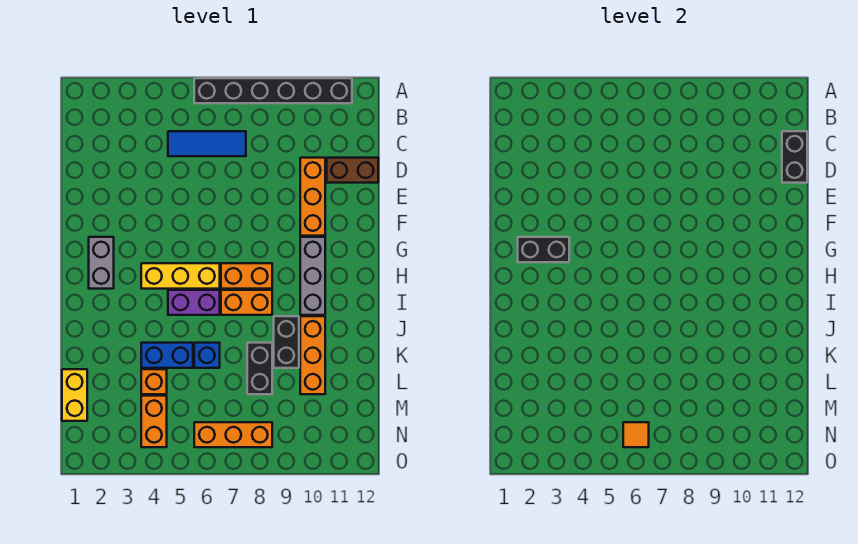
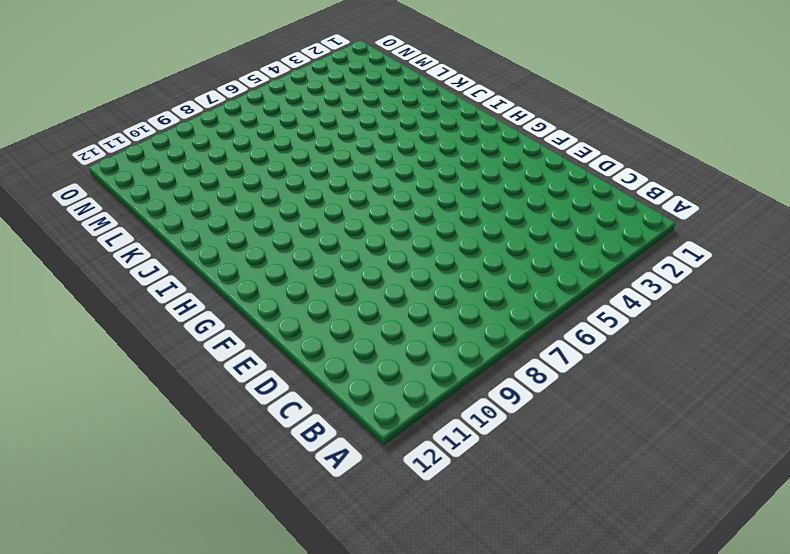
none -> black brick A6:A11 level 1
none -> blue tile C5:C7 level 1
none -> orange brick D10:F10 level 1

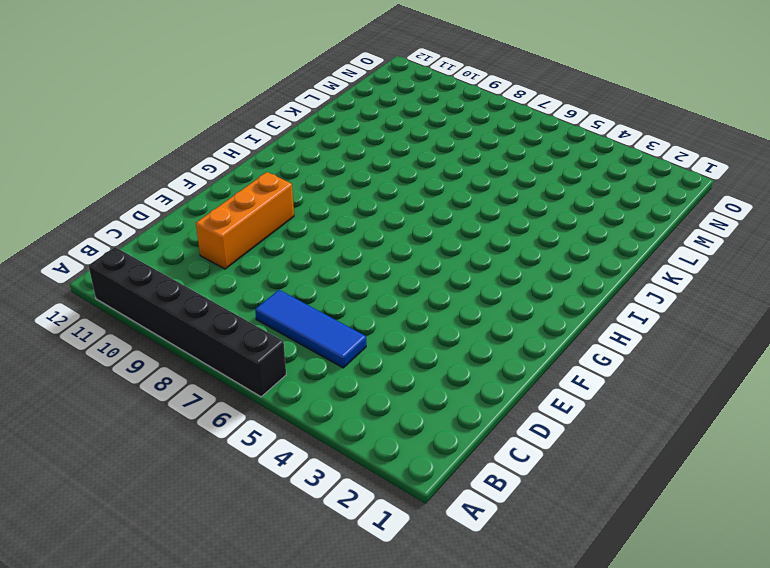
none -> brown brick D11:D12 level 1
none -> grey brick G2:H2 level 1
none -> grey brick G10:I10 level 1

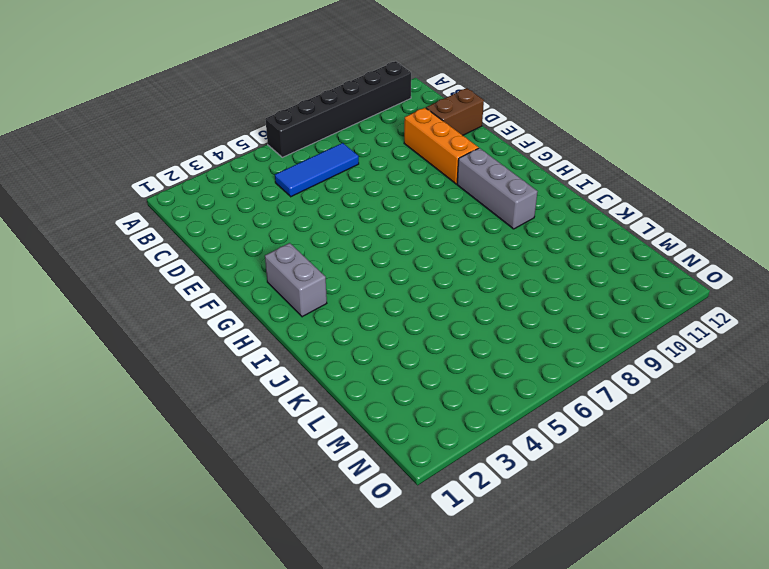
none -> yellow brick H4:H6 level 1
none -> orange brick H7:H8 level 1
none -> purple brick I5:I6 level 1

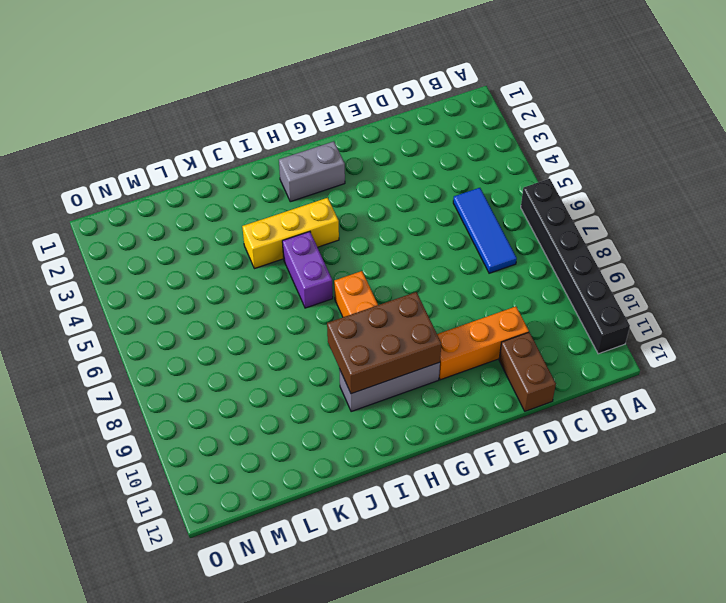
brown brick G9:I10 level 2 -> none
yellow brick H4:J4 level 1 -> yellow brick H4:H6 level 1
none -> orange brick I7:I8 level 1
none -> black brick J9:K9 level 1
none -> orange brick J10:L10 level 1

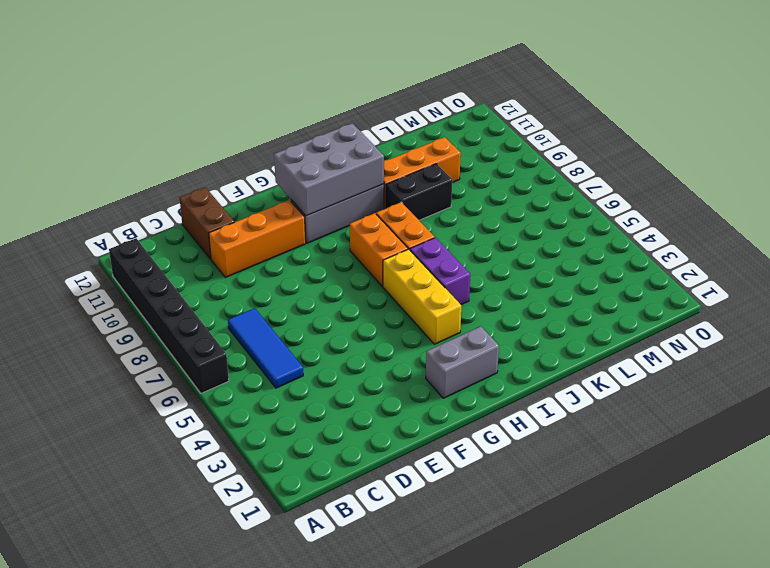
grey brick G10:I11 level 2 -> none
none -> blue brick K4:K5 level 1
none -> blue brick K6 level 1
none -> black brick K8:L8 level 1

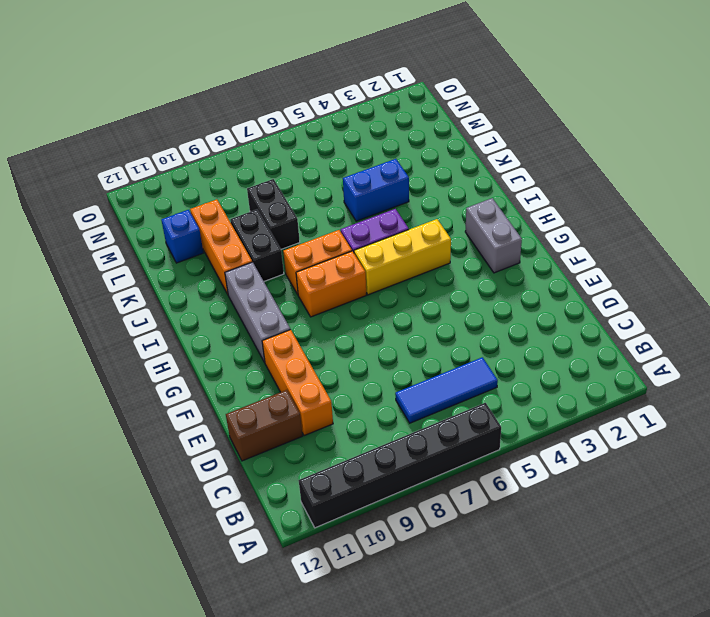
blue brick L11 level 1 -> blue brick K6 level 1
none -> yellow brick L1:M1 level 1
none -> orange brick L4 level 1
none -> orange brick M4:N4 level 1

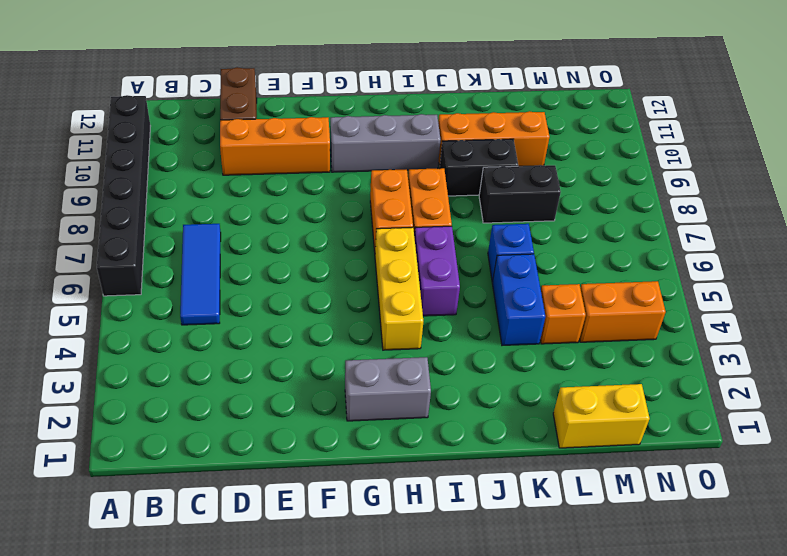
none -> orange brick N6:N8 level 1
none -> black brick C12:D12 level 2
none -> black brick G2:G3 level 2

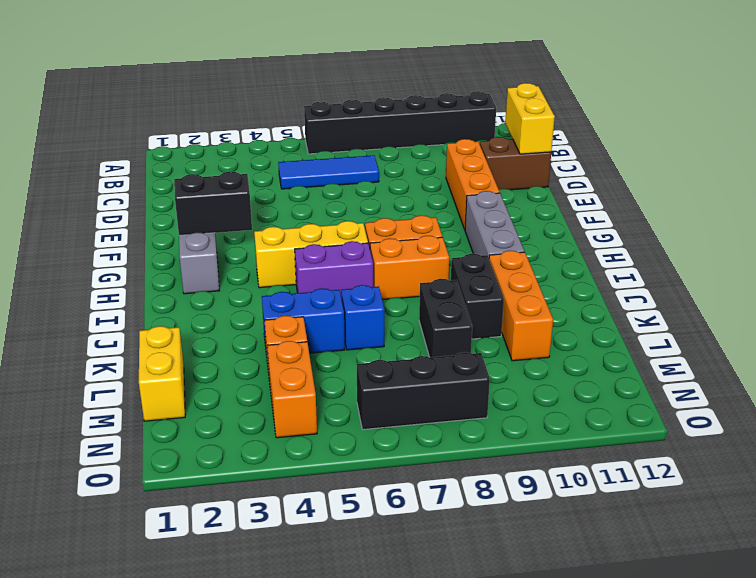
yellow brick C12:D12 level 2 -> black brick C12:D12 level 2
black brick N6:N8 level 1 -> orange brick N6:N8 level 1
none -> orange tile N6 level 2

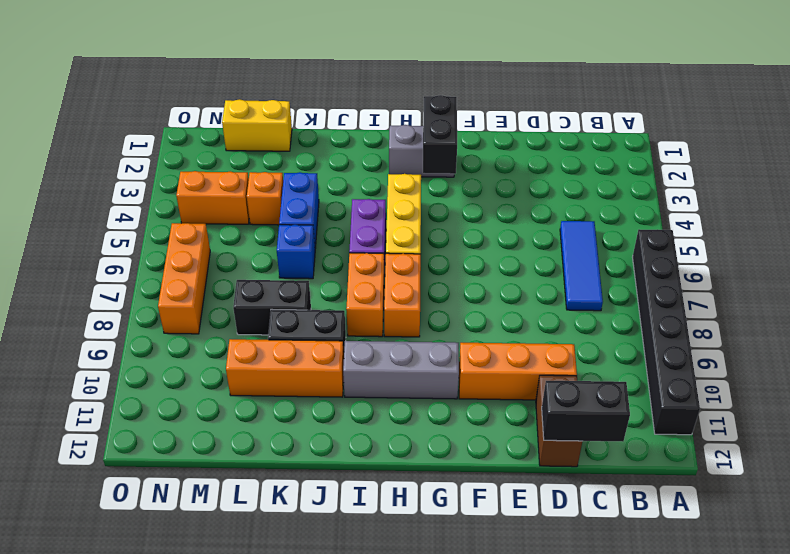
none -> orange tile N6 level 2

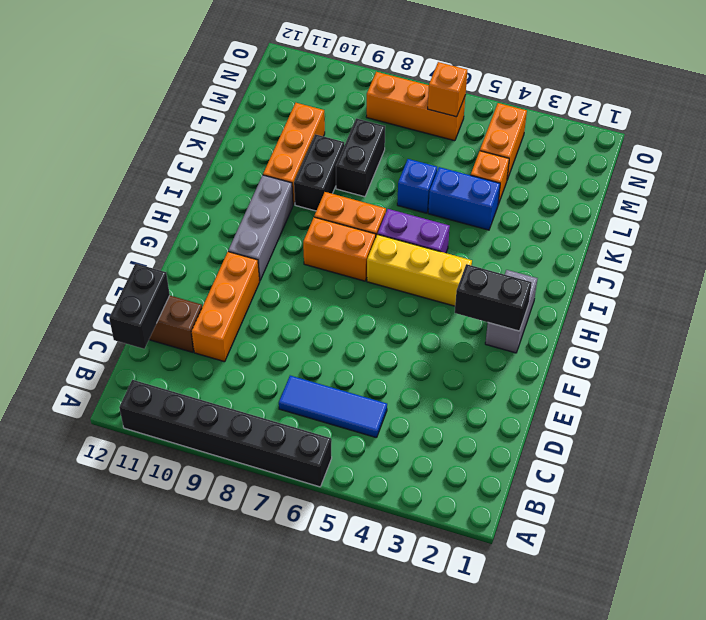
orange brick N6 level 2 -> orange tile N6 level 2
none -> yellow brick L1:M1 level 1

